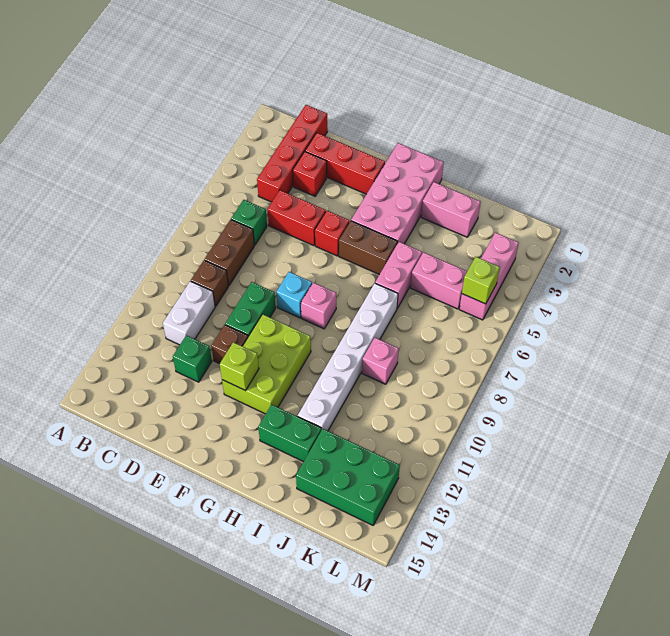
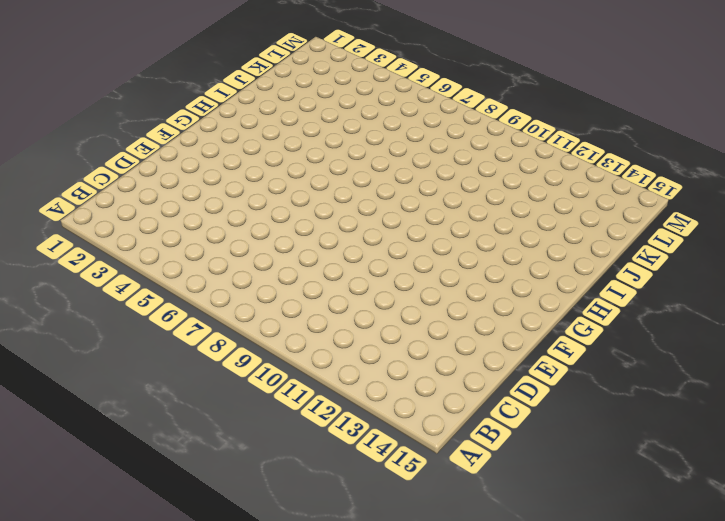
none -> red brick C1:C4 level 1
none -> green brick C6 level 1
none -> brown brick C7:C8 level 1

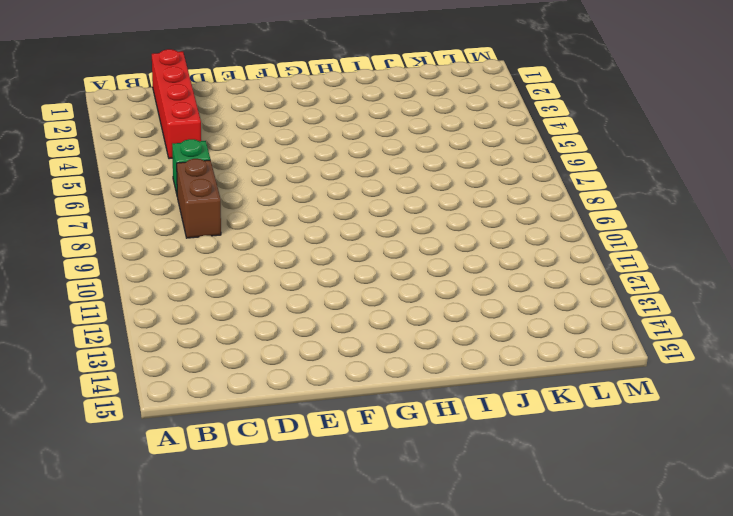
none -> brown brick C9 level 1
none -> white brick C10:C11 level 1
none -> red brick D2:F2 level 1

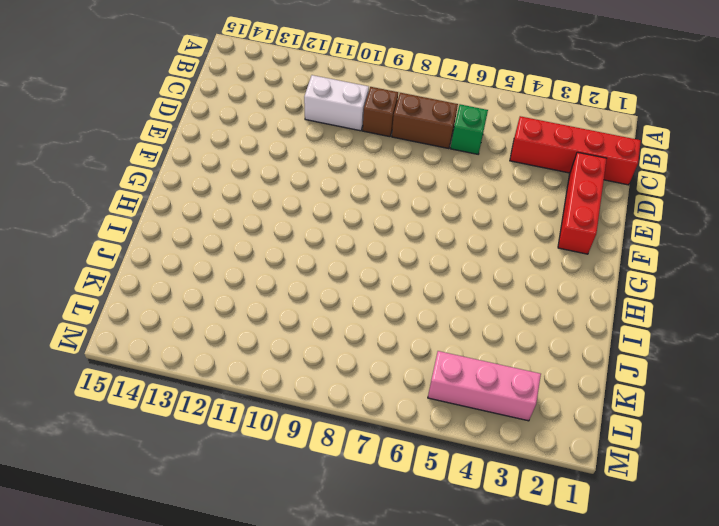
none -> red brick D3 level 1
none -> red brick D5:E5 level 1
none -> green brick D12 level 1

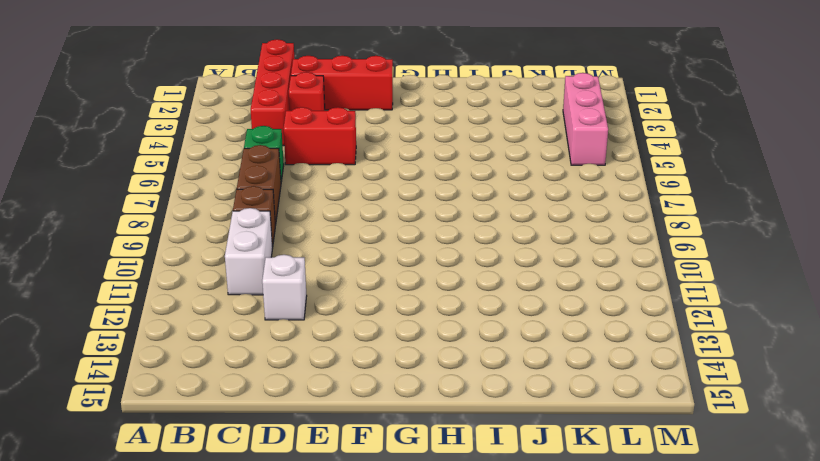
white brick D12 level 1 -> green brick D12 level 1
none -> green brick E9:E10 level 1
none -> brown brick E11 level 1
none -> red brick F5 level 1

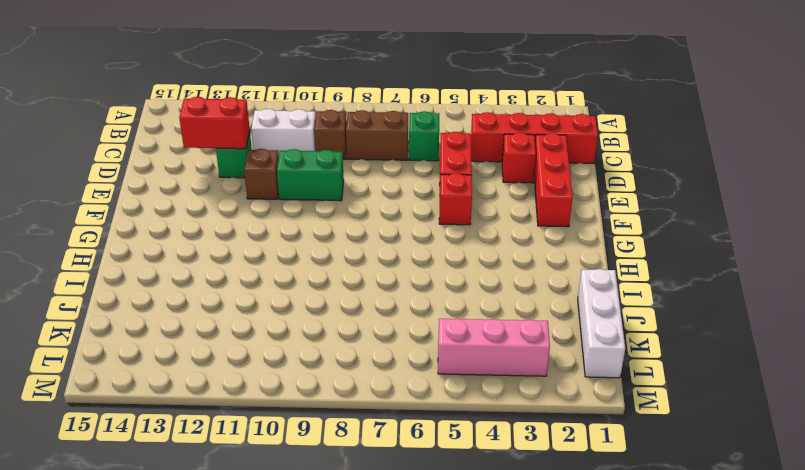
red brick D12:D13 level 2 -> none
white brick J1:L1 level 1 -> none
none -> cyan brick F8 level 1
none -> lime brick F10:G12 level 1
none -> pink brick G1:H4 level 1

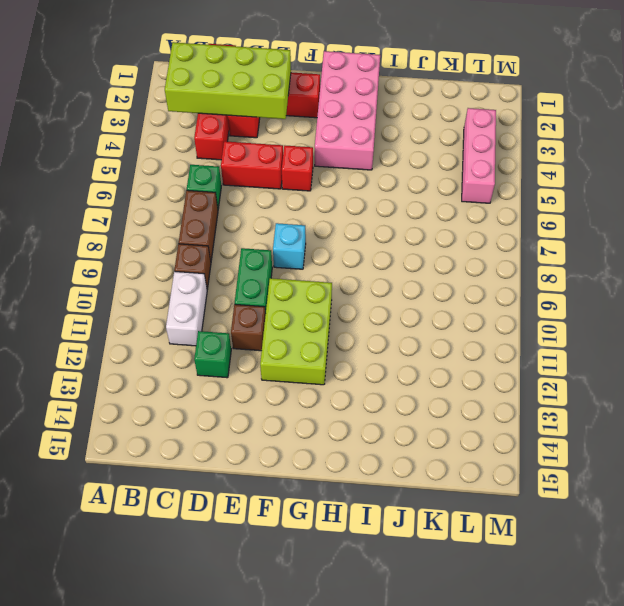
lime brick B2:E3 level 2 -> none
none -> brown brick G5:H5 level 1
none -> pink brick G8 level 1
none -> green brick H13:I13 level 1

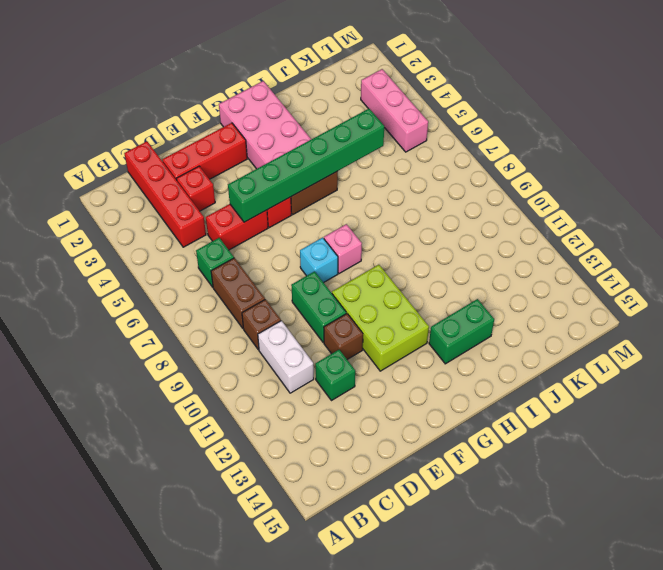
green brick E5:J5 level 2 -> none
none -> pink brick I2:J2 level 1
none -> pink brick I5:I6 level 1
none -> white brick I7:I12 level 1

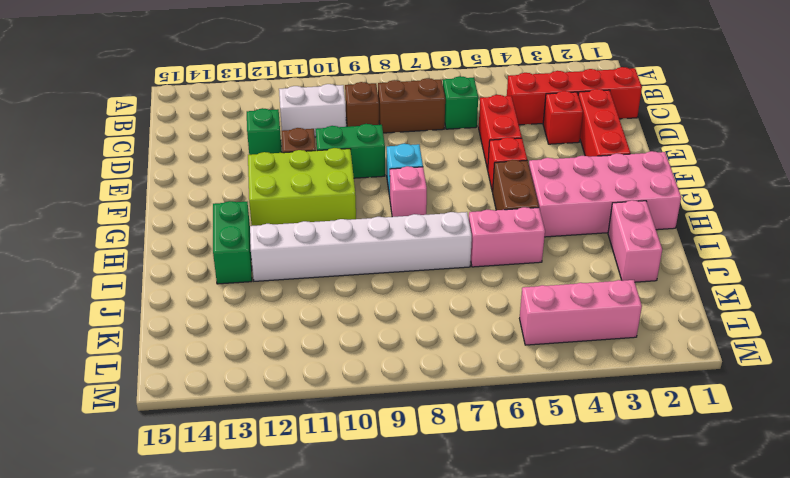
none -> pink brick J5:K5 level 1
none -> pink brick J9 level 1
none -> green brick J13:L14 level 1

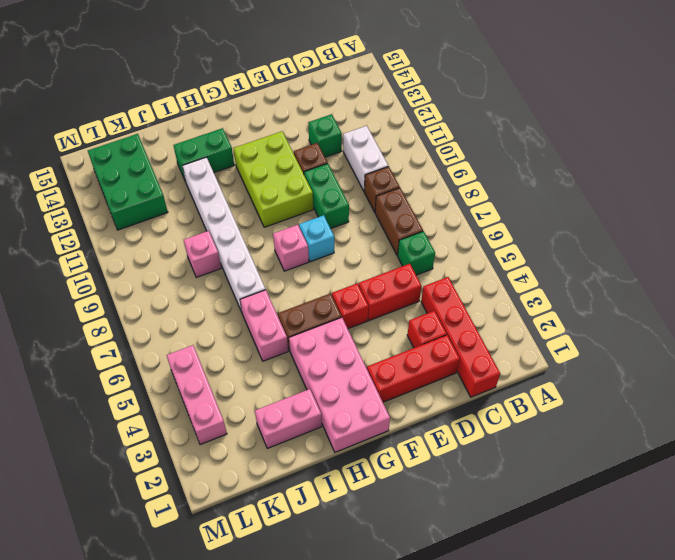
green brick K12:L14 level 1 -> green brick J13:L14 level 1
none -> pink brick J5:K5 level 1
none -> lime brick F12 level 2
none -> lime brick L5 level 2

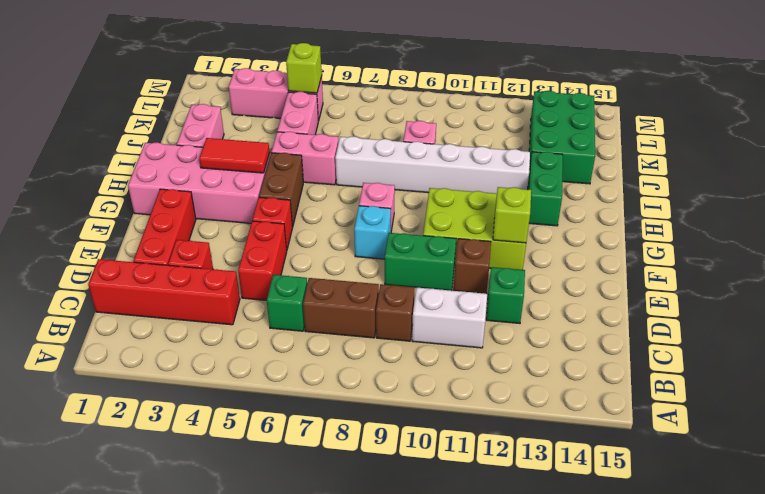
red tile H3:H4 level 2 -> none

